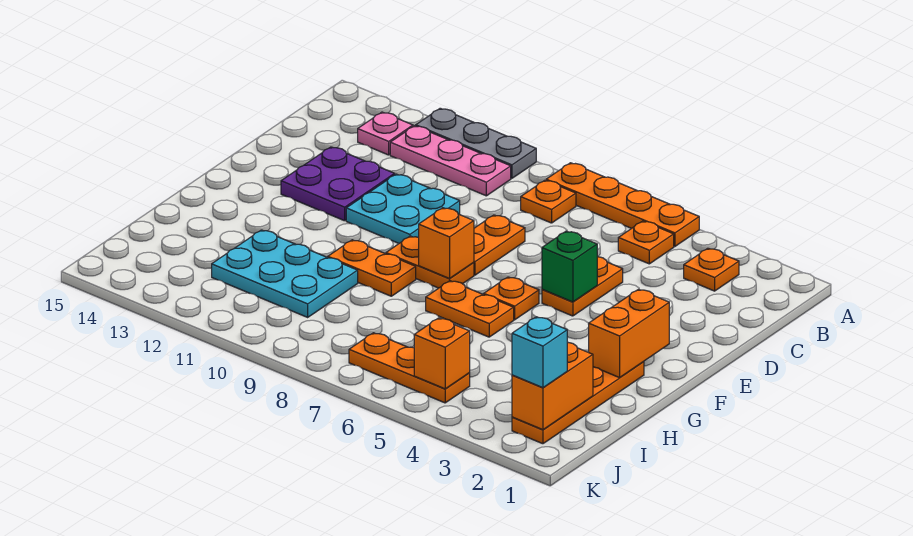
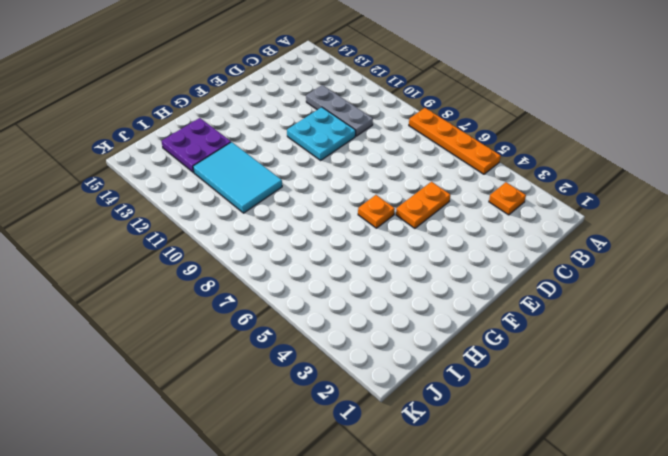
grey plate C10:C12 level 1 -> grey plate A10:A12 level 1
cyan tile H10:I12 level 1 -> cyan plate H10:I12 level 1
purple plate H13:I14 level 1 -> purple plate D12:E13 level 1
none -> orange plate B5 level 1
none -> orange plate B8 level 1
none -> pink plate B10:B12 level 1

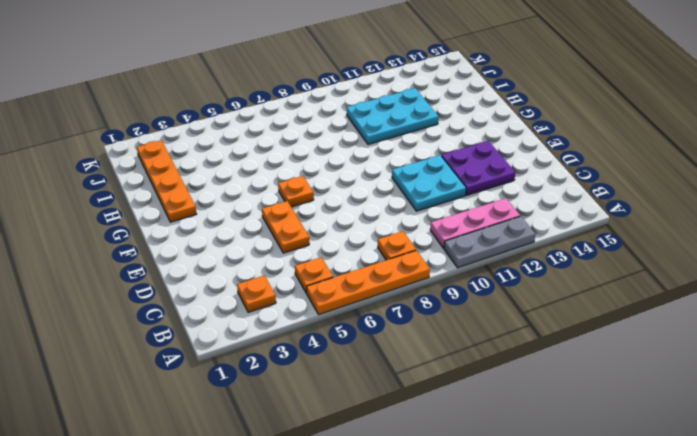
none -> pink plate B13 level 1
none -> orange plate D8:E8 level 1
none -> orange plate F8:F9 level 1

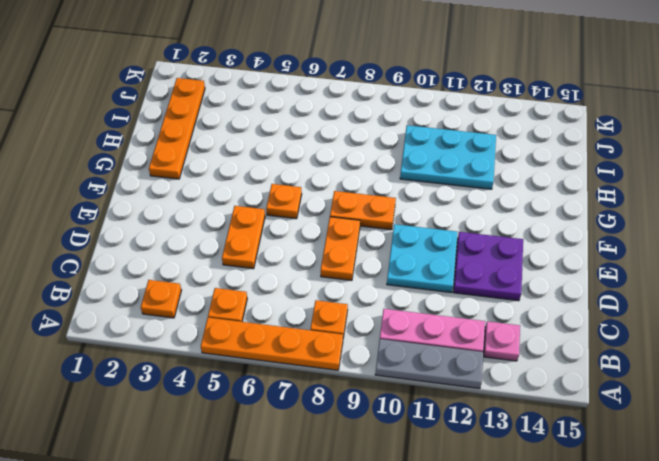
none -> orange plate G6:G7 level 1
none -> orange plate G9:G10 level 1
none -> orange plate J5:J7 level 1

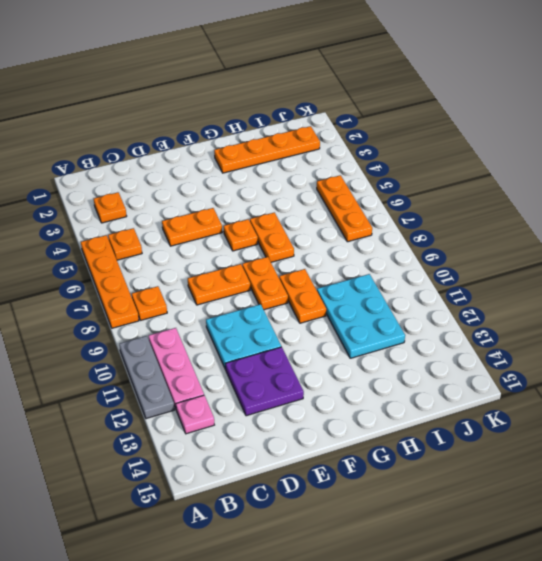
none -> green brick E5 level 2
none -> orange brick F2:G2 level 2
none -> orange brick F8 level 2

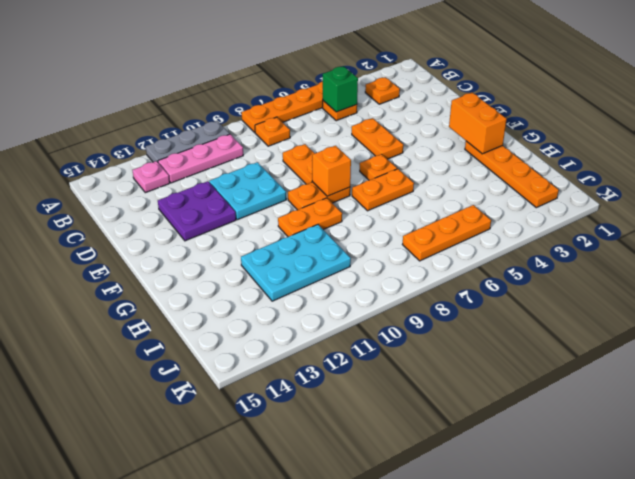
green brick B5 level 2 -> green brick E5 level 2
none -> orange brick I2:J2 level 2
none -> orange brick J5 level 2
none -> cyan brick J2 level 3

